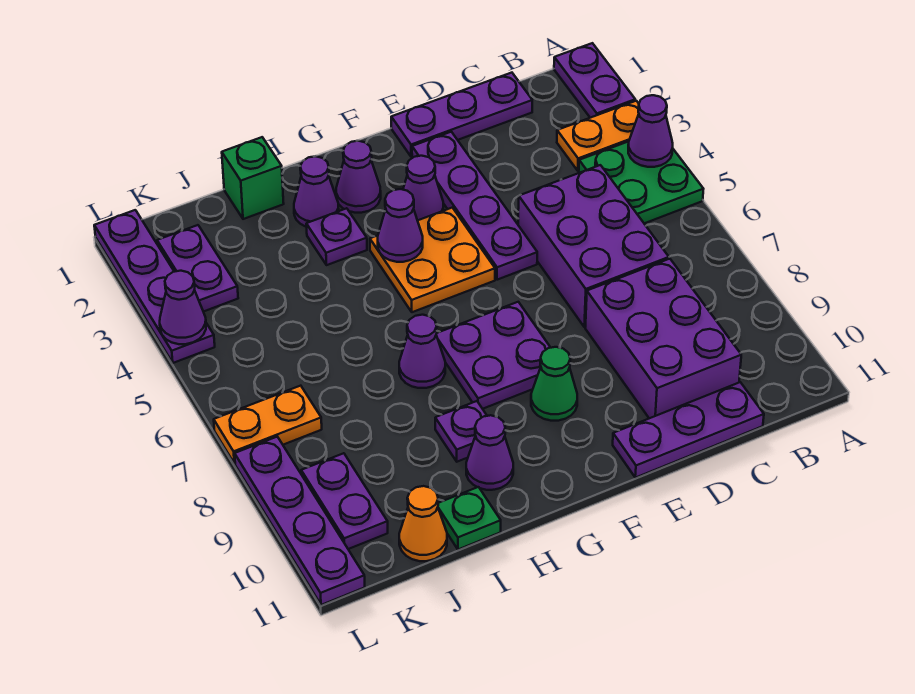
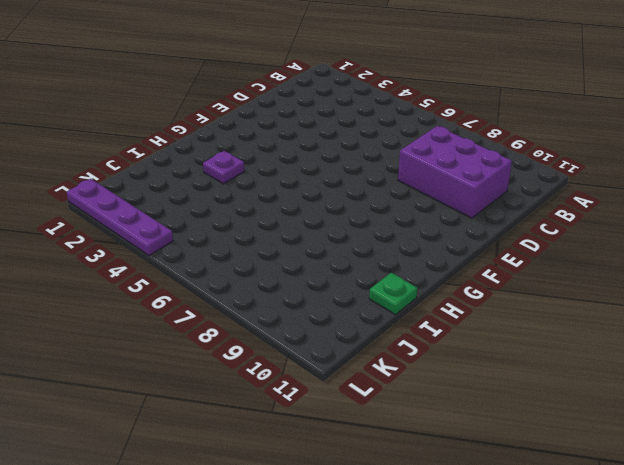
none -> purple plate A1:A2 level 1
none -> orange plate A3:B3 level 1
none -> green plate A4:B5 level 1

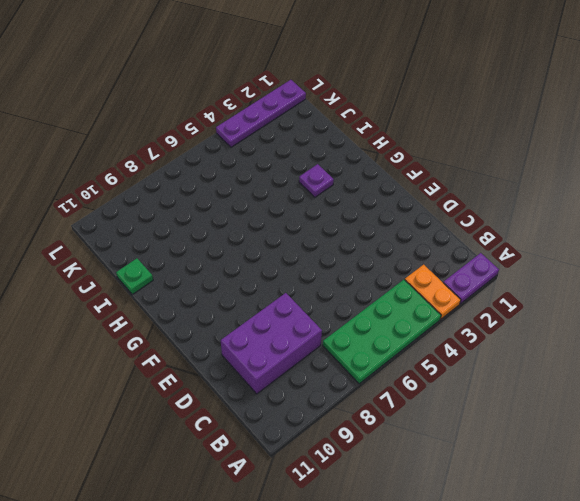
green plate A4:B7 level 1 -> green plate A4:B5 level 1
none -> purple plate C1:E1 level 1
none -> purple brick C5:D7 level 1
none -> purple plate C11:E11 level 1

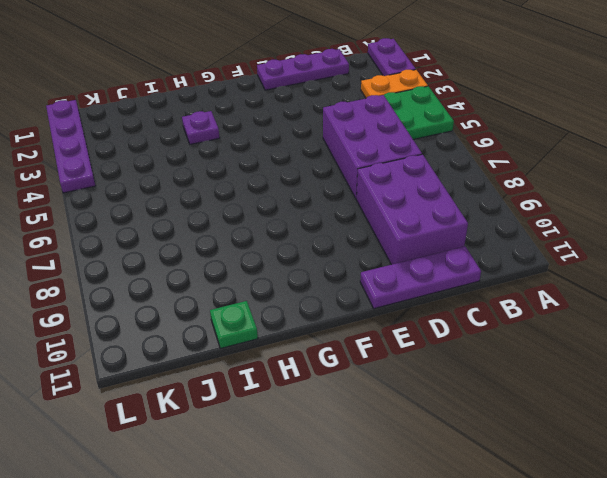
none -> purple plate E2:E5 level 1
none -> purple cone F3 level 1
none -> orange plate F4:G5 level 1

